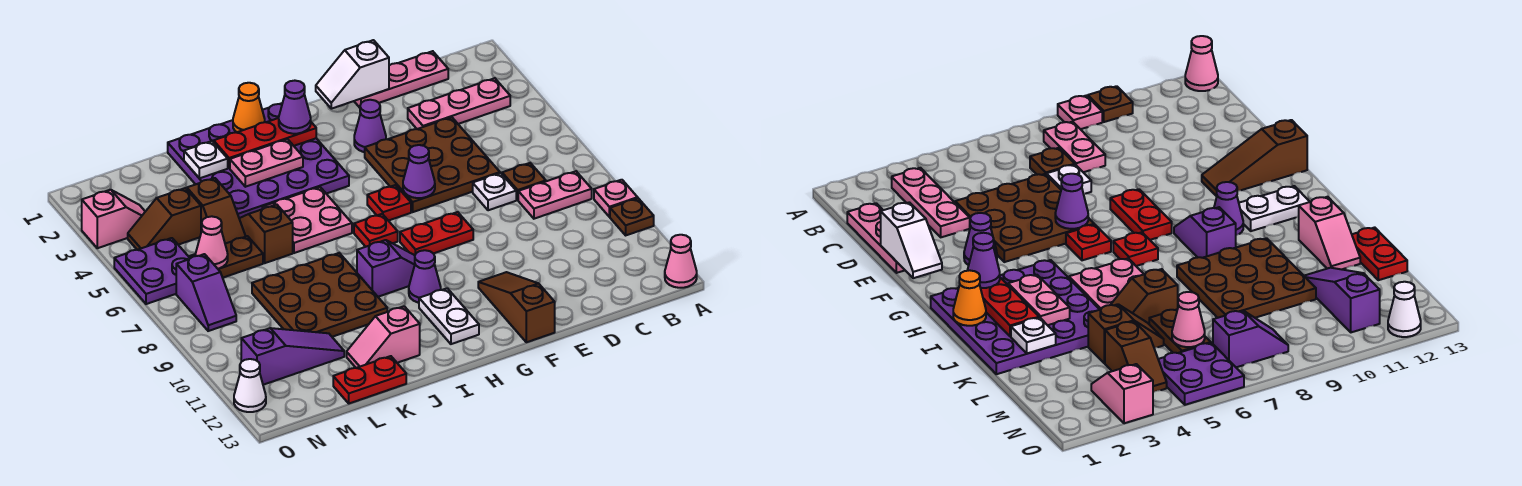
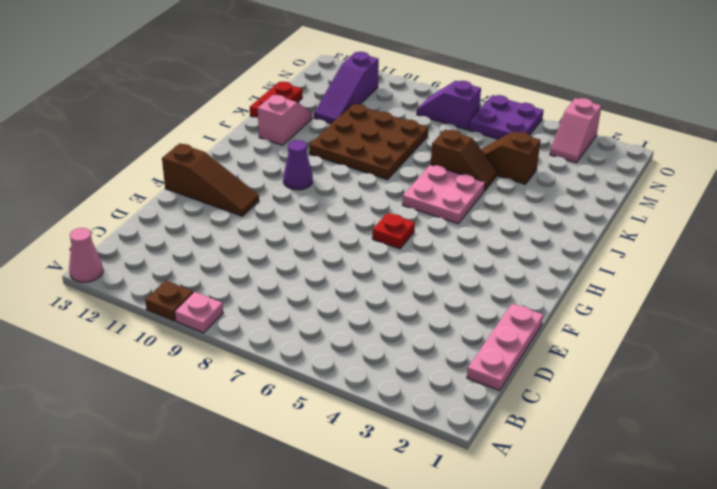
none -> pink plate B3:D3 level 1
none -> pink plate B8:C8 level 1
none -> brown plate C7 level 1
none -> brown plate D4:F6 level 1

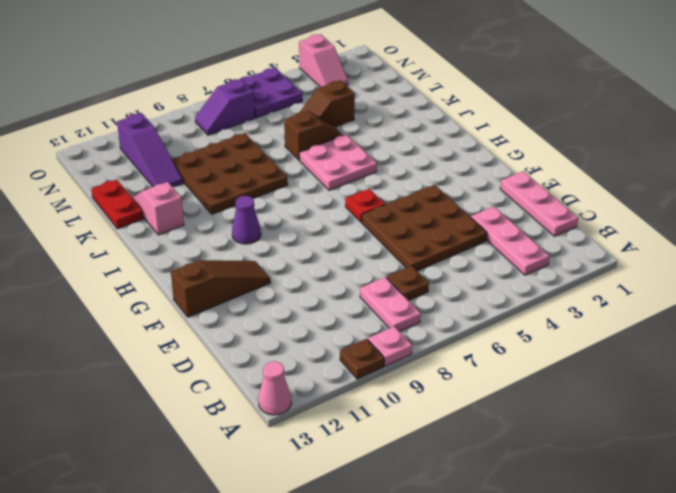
none -> white plate D7 level 1
none -> purple cone F3 level 1
none -> red plate F8:G8 level 1
none -> purple plate H1:K4 level 1

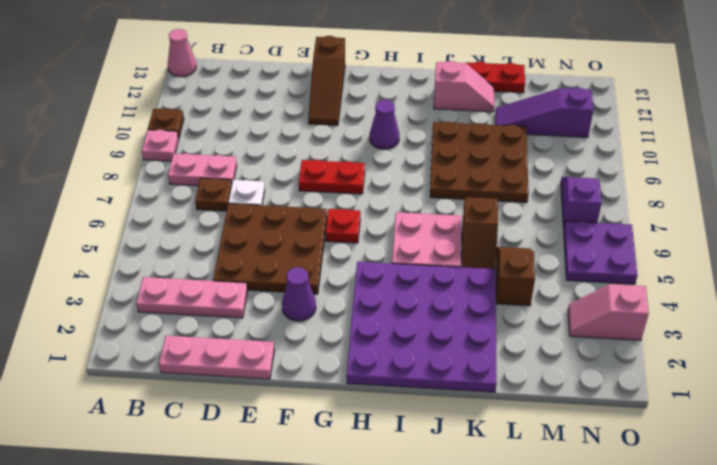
none -> red plate H7 level 1
none -> purple slope H9:I9 level 1 top I
none -> white plate H11:H12 level 1
none -> brown plate L6:M6 level 1

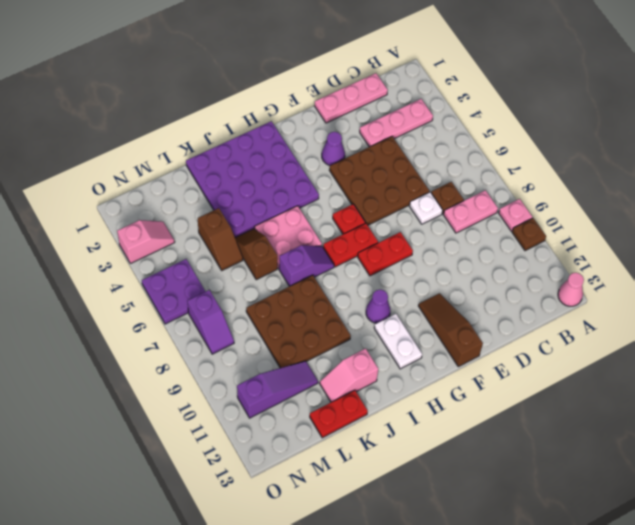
red plate G7:H7 level 1 -> red plate H7 level 1
purple slope I7:J7 level 1 top J -> purple slope H9:I9 level 1 top I
none -> brown plate L6:M6 level 1
none -> brown slope M4:N4 level 1 top M
none -> white cone O12 level 1
none -> white slope E1:F1 level 2 top E

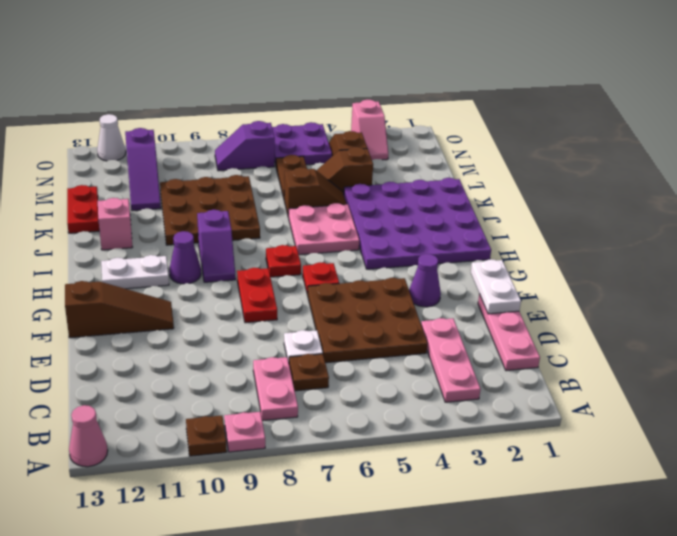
white plate E1:F1 level 2 -> white slope E1:F1 level 2 top E
none -> purple cone F6 level 2
none -> red plate H2:J2 level 2
none -> orange cone I1 level 2
none -> pink plate I3:J3 level 2

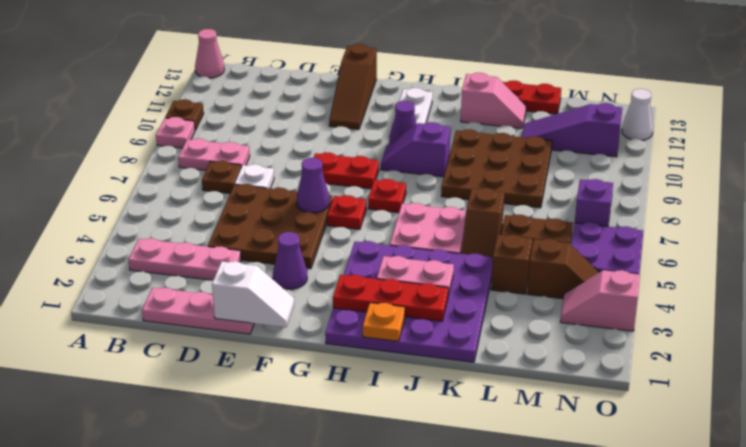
orange plate I1 level 2 -> orange cone I1 level 2
none -> white plate K2 level 2
none -> pink cone M6 level 2
none -> purple cone H2 level 3

